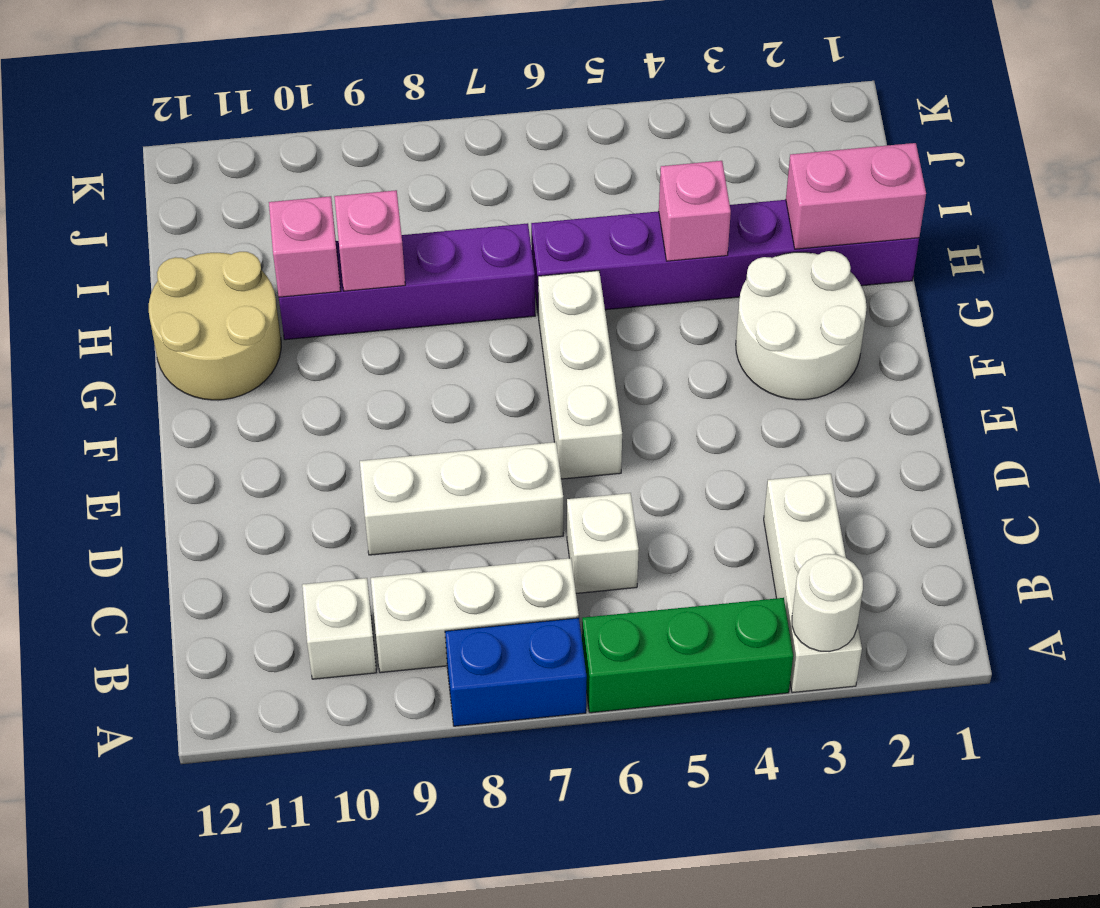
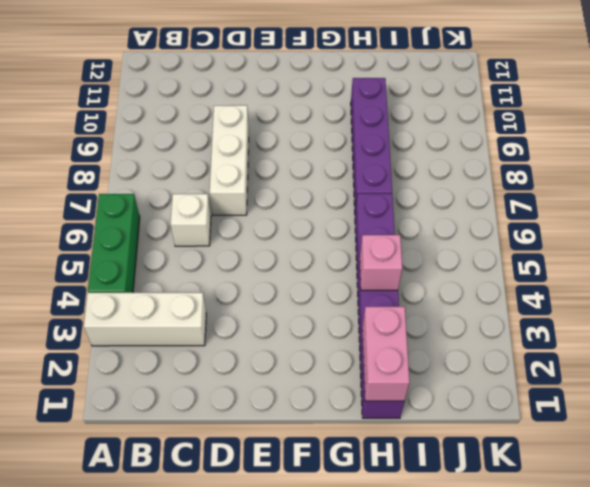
none -> blue brick A7:A8 level 1
none -> white brick B7:B9 level 1
none -> white brick B10 level 1

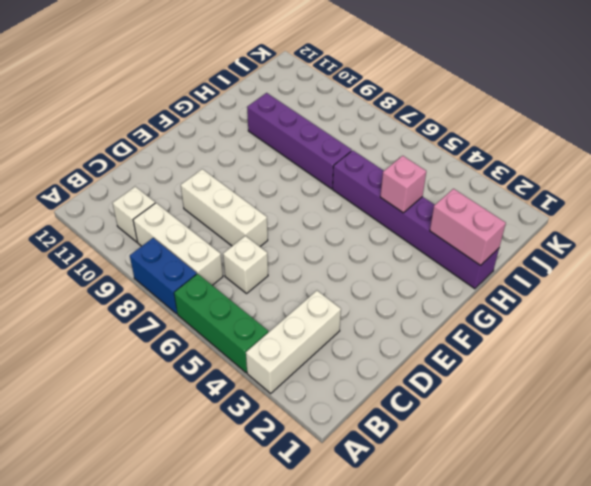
none -> white brick E6:G6 level 1
none -> white round brick F2:G3 level 1
none -> tan round brick G11:H12 level 1

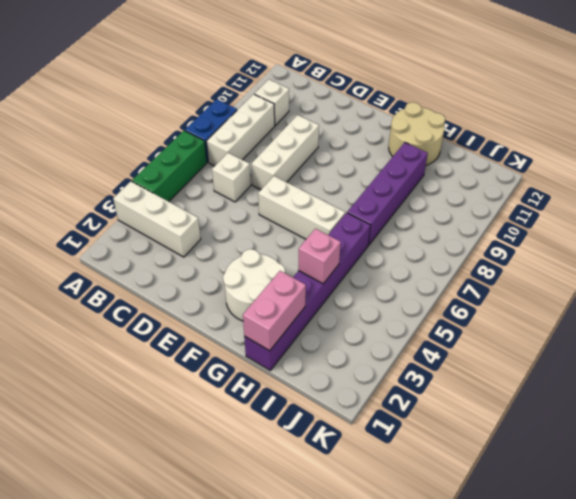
none -> white round brick A3 level 2
none -> pink brick H9 level 2
none -> pink brick H10 level 2

